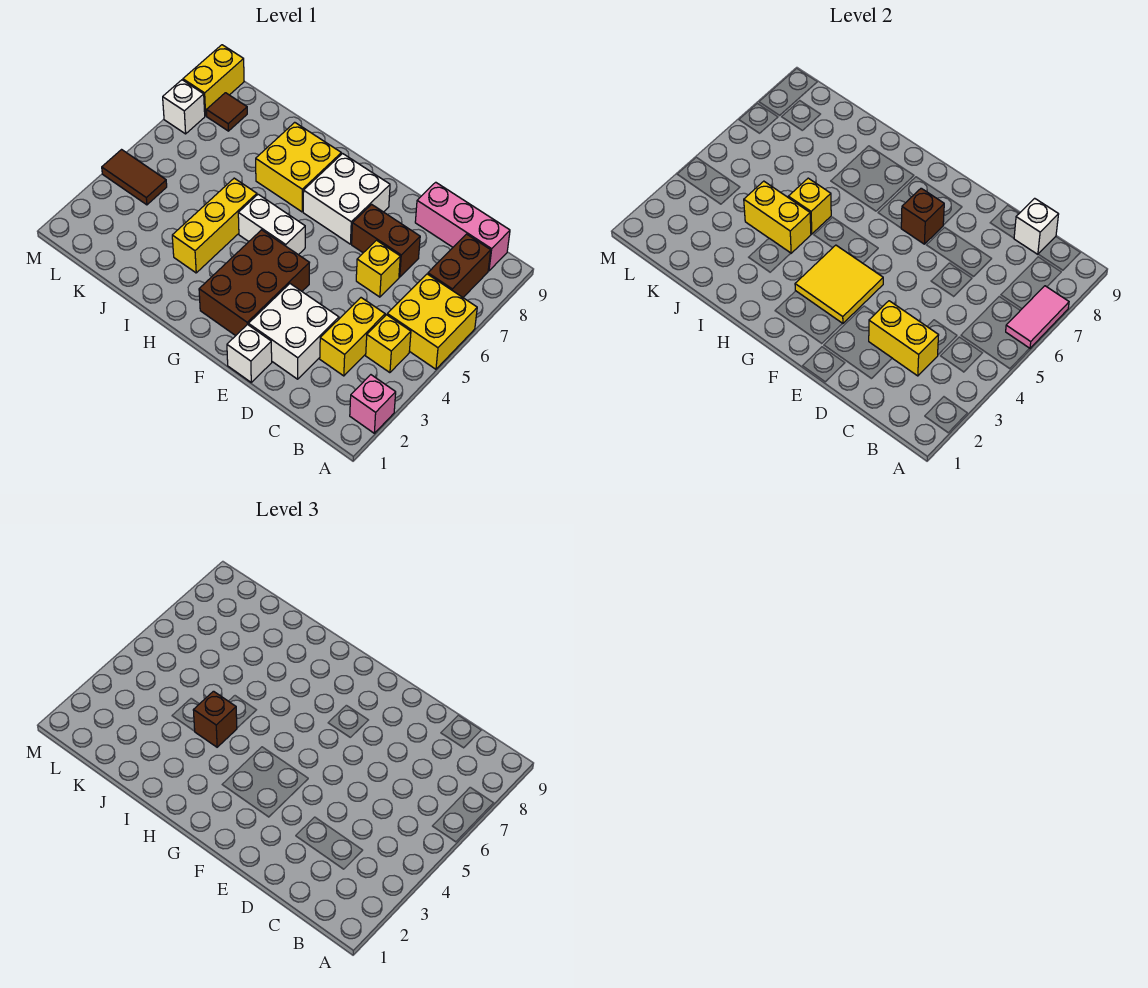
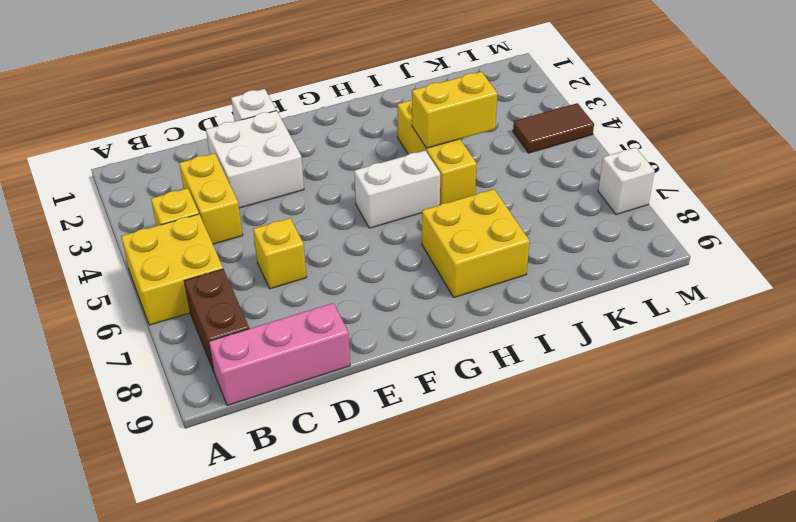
none -> pink brick A2 level 1
none -> brown brick D7:E7 level 1
none -> brown brick F2:G4 level 1

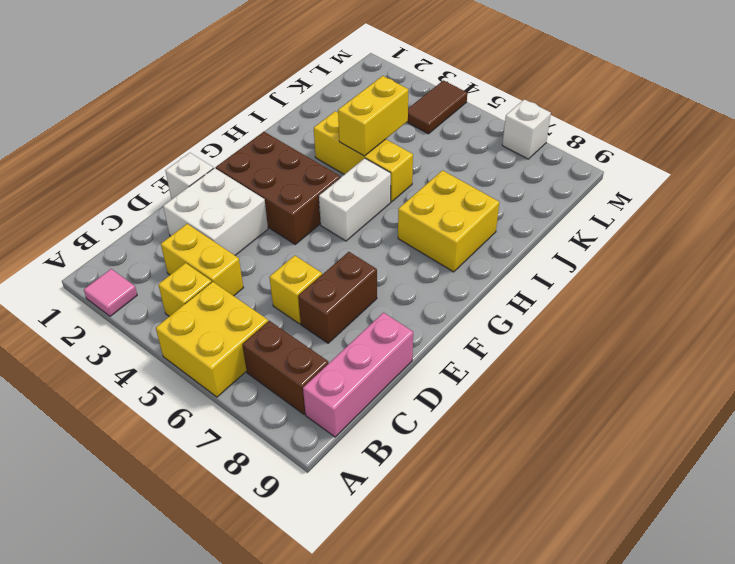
pink tile A2 level 1 -> pink brick A2 level 1
none -> white brick F7:G8 level 1
none -> brown tile L8 level 1
none -> yellow brick M8:M9 level 1

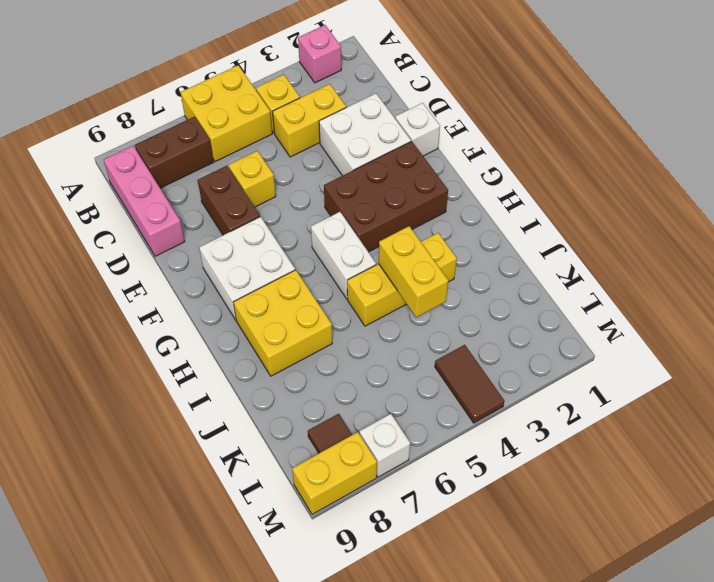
none -> pink tile A6:A7 level 2
none -> yellow brick C3:D3 level 2
none -> white brick C9 level 2

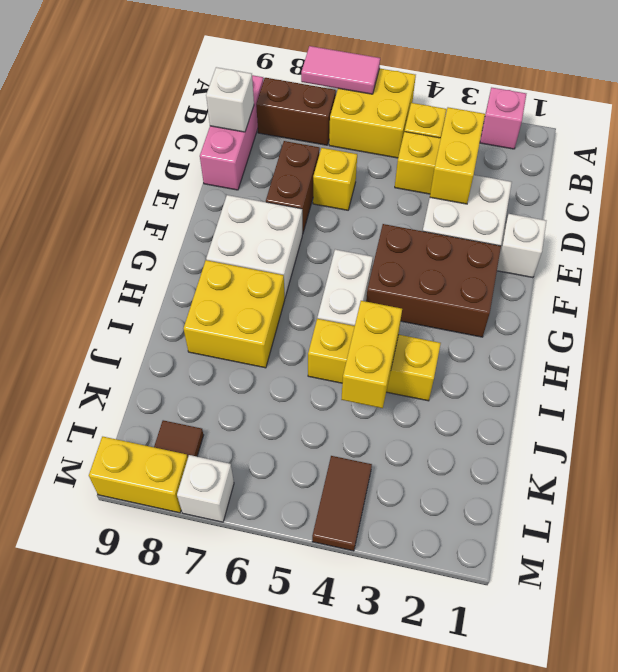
none -> yellow tile F3:G4 level 2
none -> brown brick F7 level 2
none -> yellow brick I5 level 2

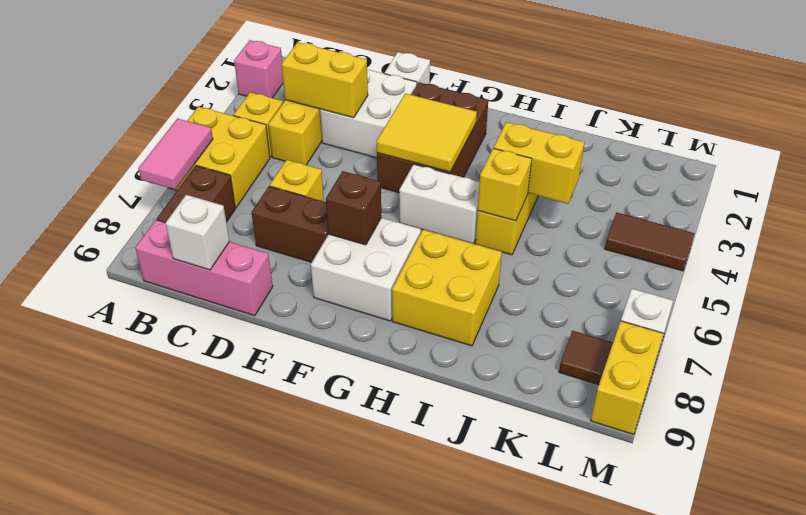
none -> brown brick I4 level 3

